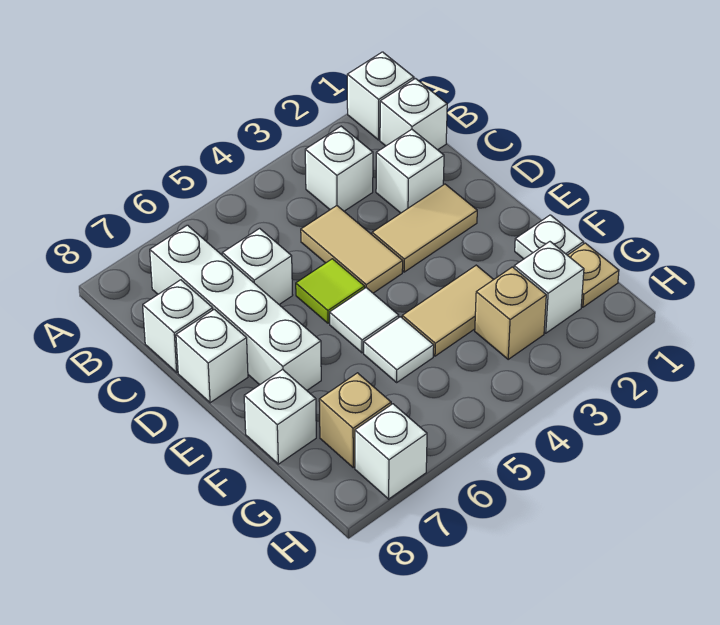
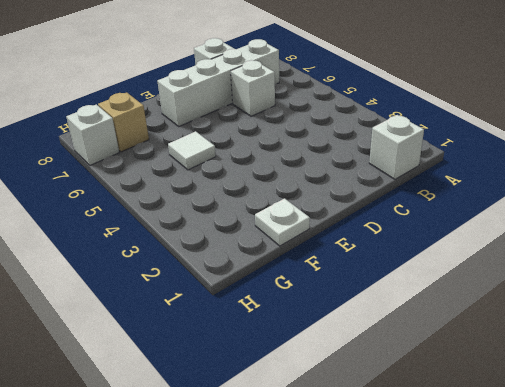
none -> white brick A1 level 1
none -> white brick B3 level 1
none -> white brick C2 level 1

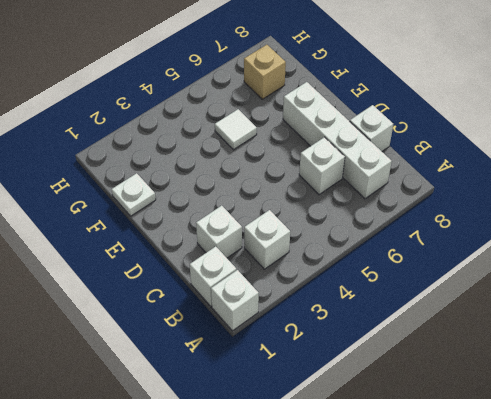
none -> tan tile C4:D4 level 1
none -> tan tile D2:D3 level 1
none -> lime tile D5 level 1

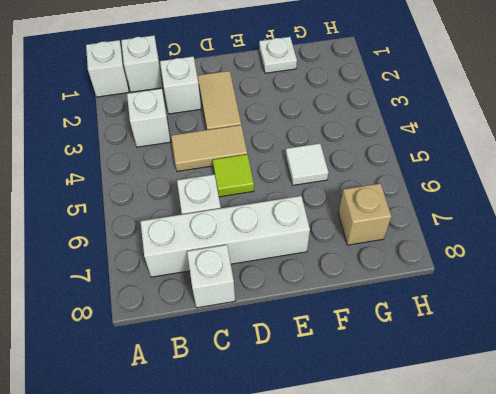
none -> white brick D8 level 1
none -> white tile E5 level 1
none -> tan tile F3:F4 level 1

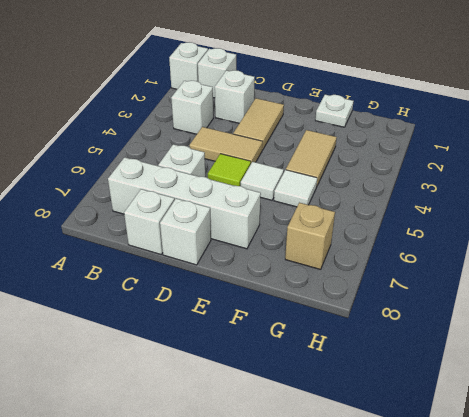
none -> white brick F8 level 1
none -> tan plate G1 level 1
none -> white brick G2 level 1

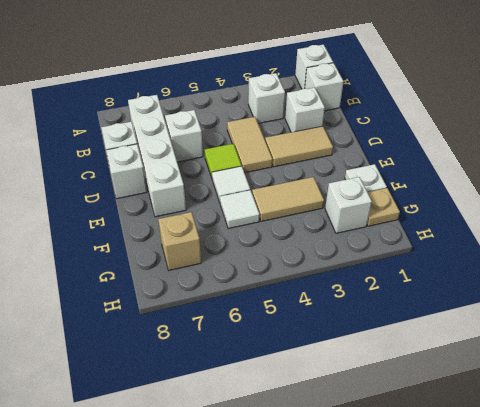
none -> white brick F8 level 1
none -> tan brick G3 level 1
none -> white brick H7 level 1

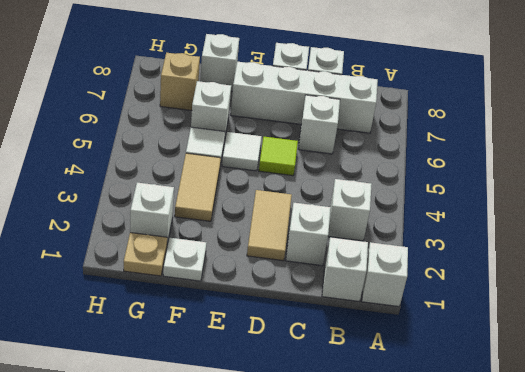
white brick F6 level 1 -> white brick H7 level 1
none -> tan tile C4:D4 level 1
none -> tan brick G3 level 1

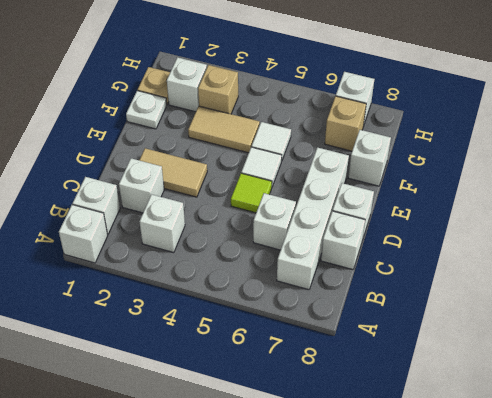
none -> tan tile C4:D4 level 1

